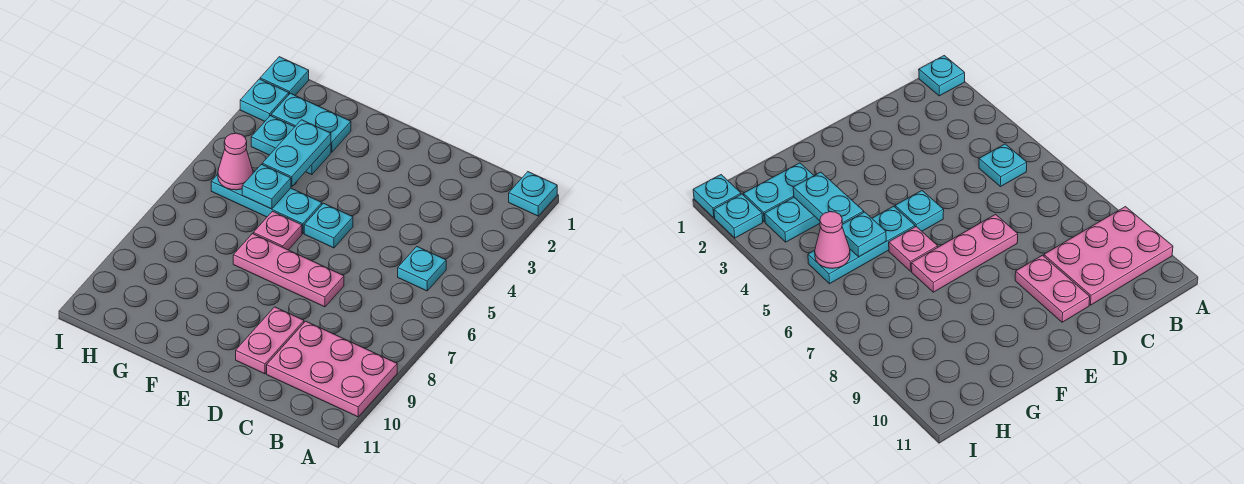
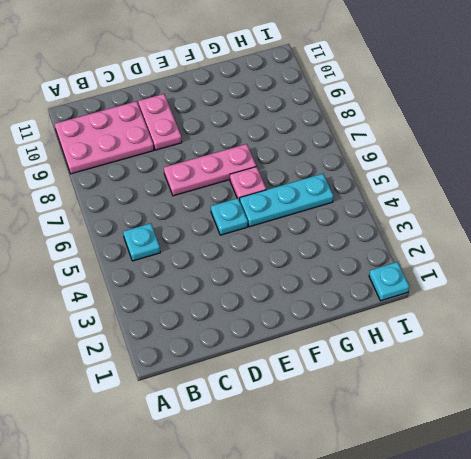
none -> cyan plate A1 level 1
none -> cyan plate G2:H2 level 1
none -> cyan plate G3:H3 level 1

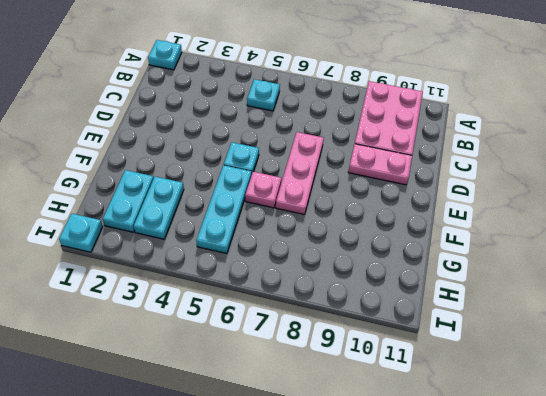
none -> cyan plate I2 level 1
none -> cyan plate G3:G4 level 2
none -> cyan plate G5 level 2

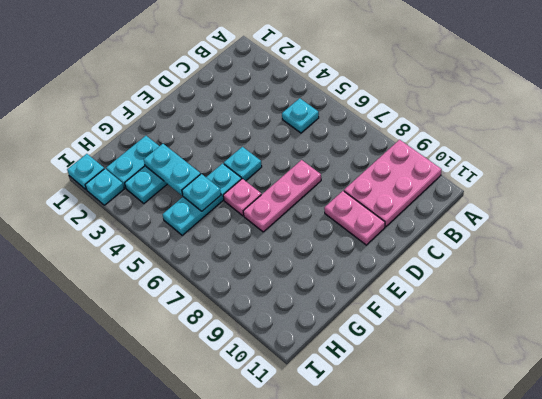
none -> cyan plate A1 level 1
none -> pink cone H5 level 2

